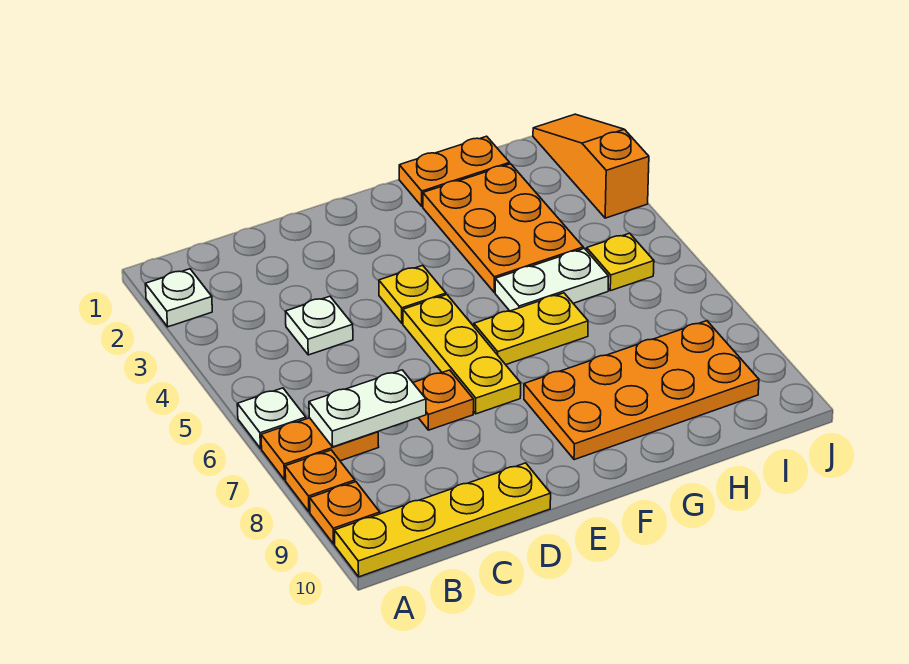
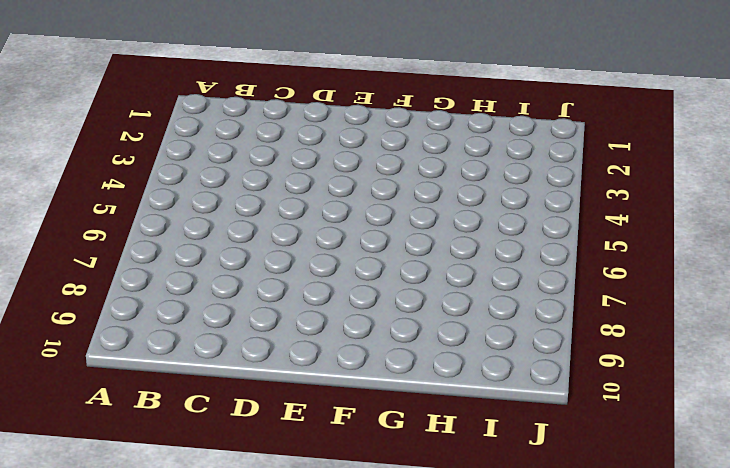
none -> white plate A2 level 1
none -> white plate A6 level 1
none -> orange plate A7:B7 level 1

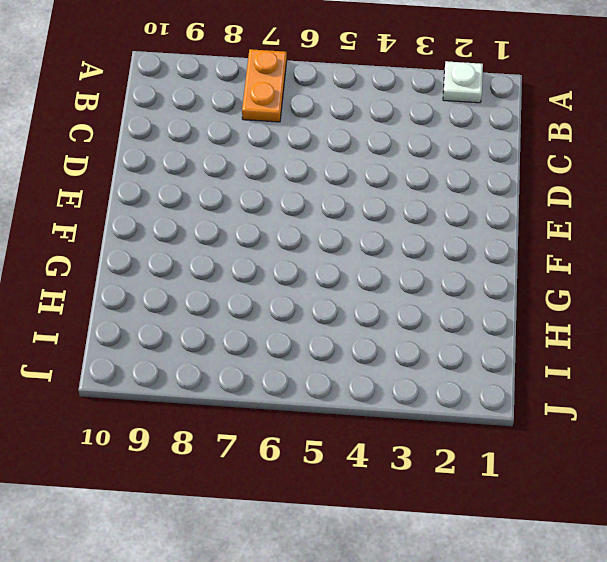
none -> white plate A6 level 1
none -> orange plate A8 level 1
none -> orange plate A9 level 1

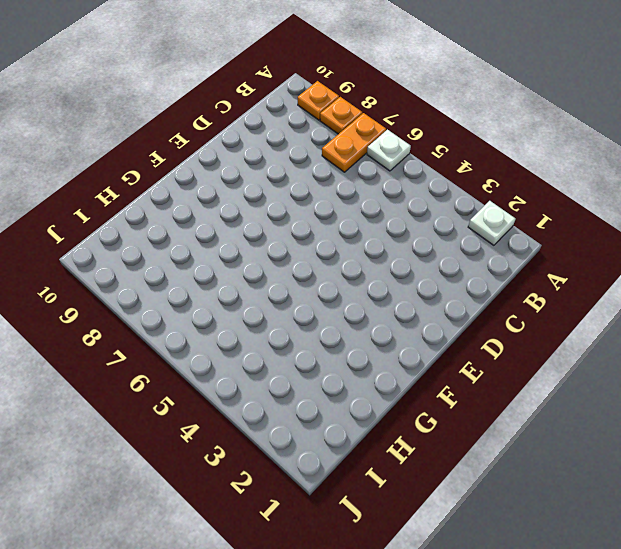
none -> yellow plate A10:D10 level 1
none -> white plate C4 level 1
none -> orange plate D7 level 1

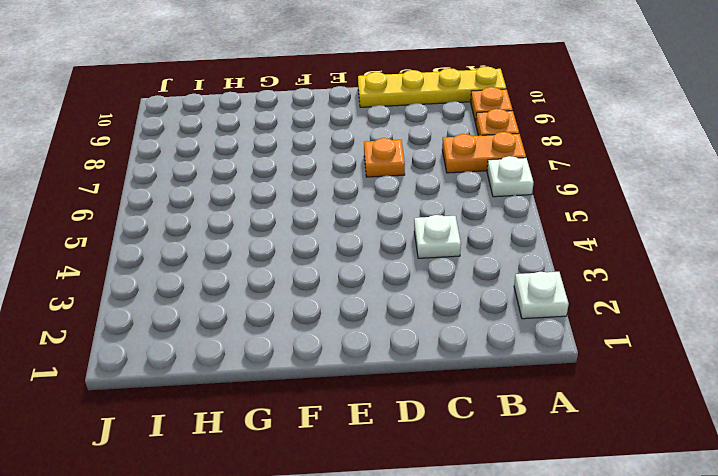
none -> yellow plate E4 level 1
none -> yellow plate E5:E7 level 1
none -> yellow plate F6:G6 level 1

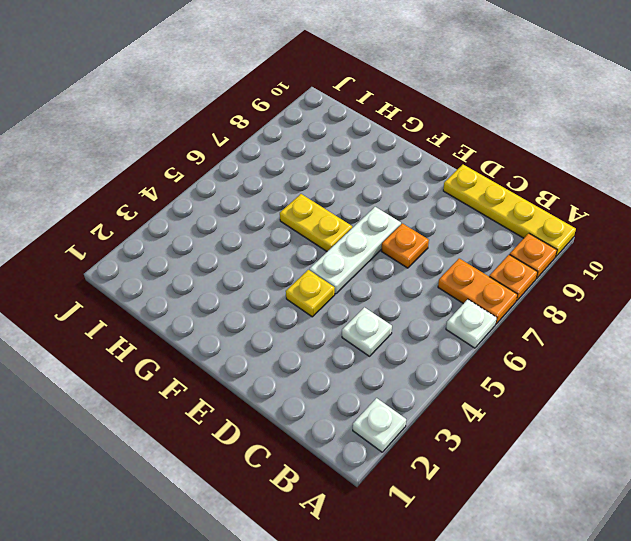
white plate E5:E7 level 1 -> yellow plate E5:E7 level 1
none -> orange plate F8:I9 level 1
none -> orange plate G1:H1 level 1
none -> orange plate G2:H4 level 1

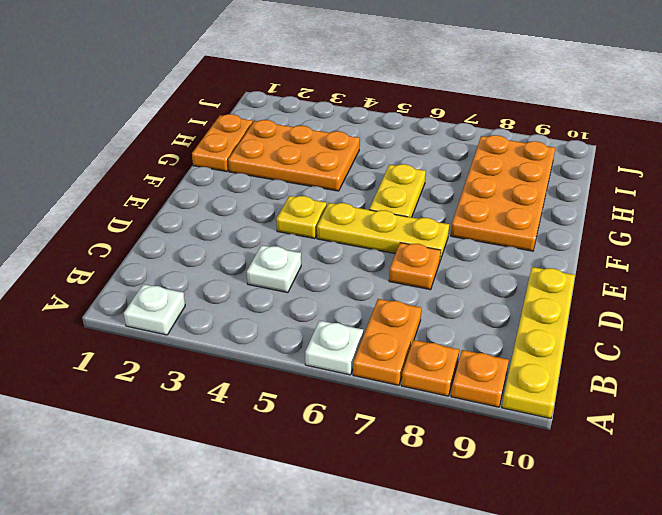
none -> white plate G5:H5 level 1
none -> yellow plate I5 level 1
none -> orange slope J1:J3 level 1 top 3

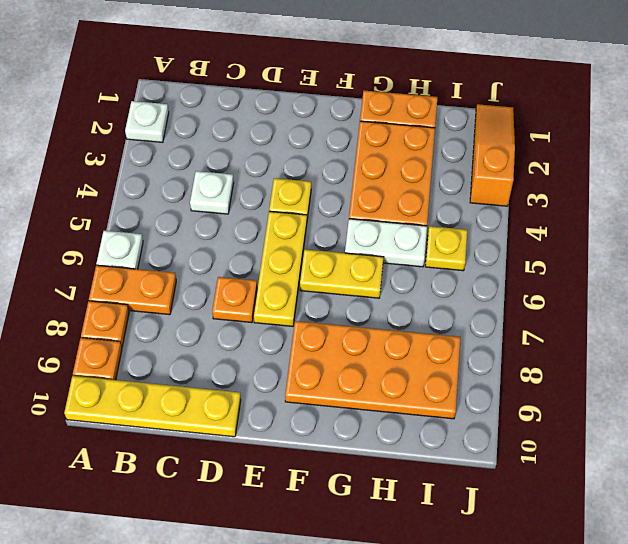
none -> white plate B7:C7 level 2

